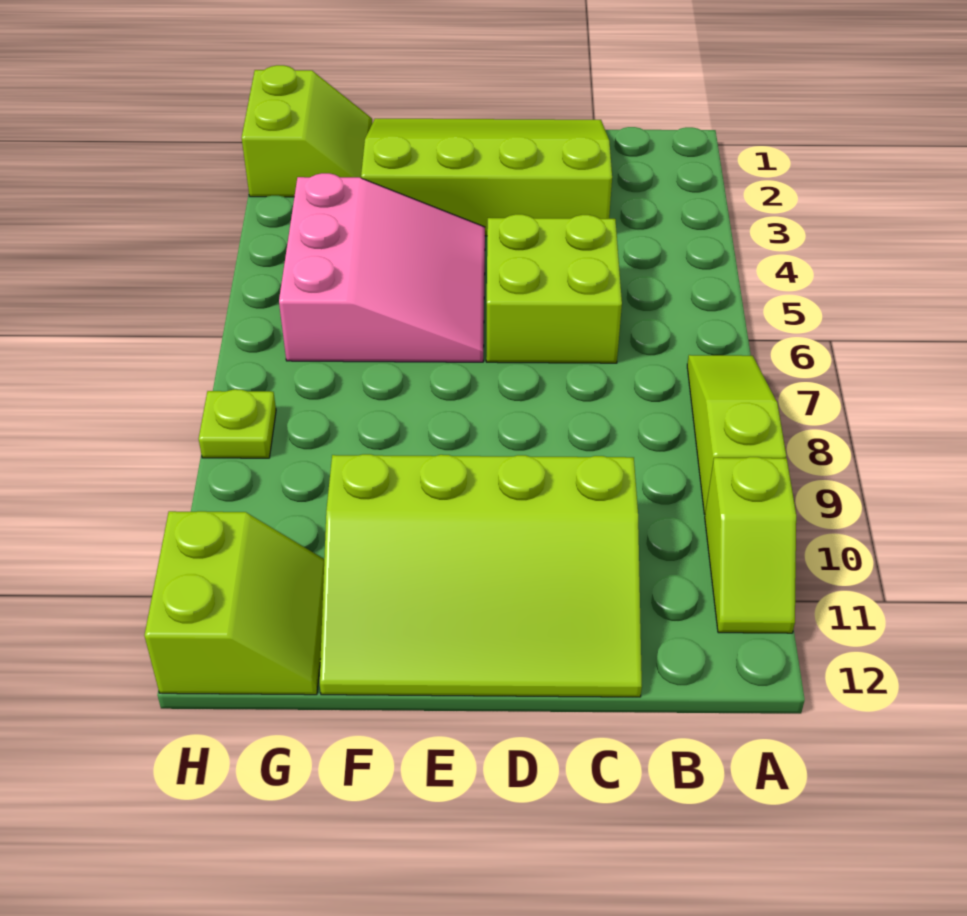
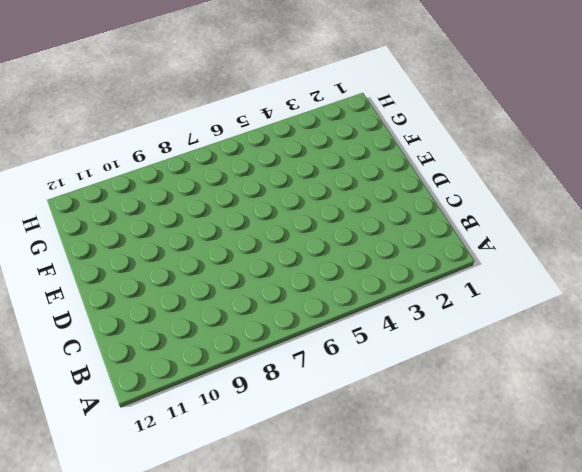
none -> lime slope A7:A9 level 1 top 9
none -> lime slope A10:A11 level 1 top 10

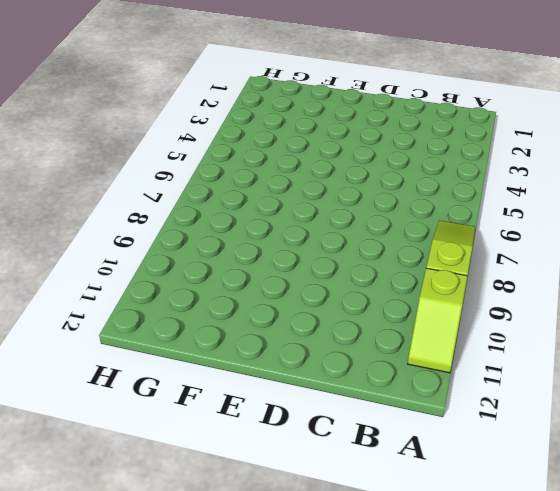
none -> lime slope C1:F3 level 1 top 3
none -> lime brick C5:D6 level 1

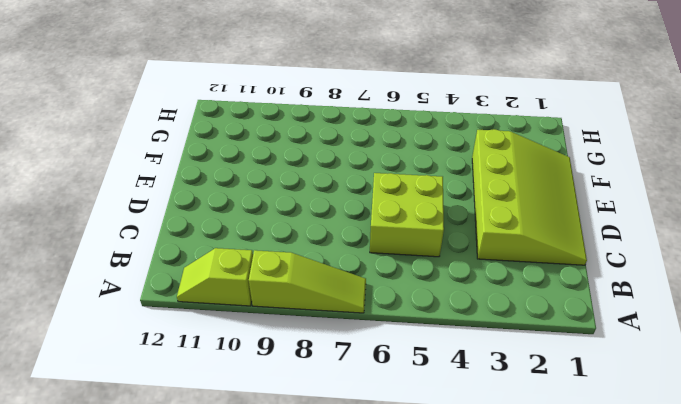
none -> lime slope C10:F12 level 1 top 10
none -> pink slope E4:G6 level 1 top G

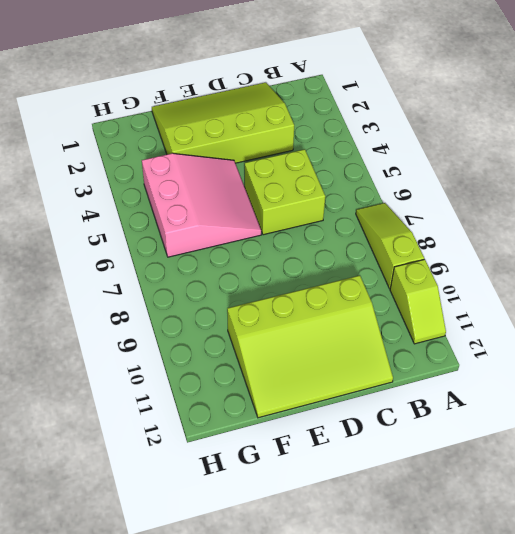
none -> lime slope G1:H2 level 1 top H
none -> lime slope G11:H12 level 1 top H

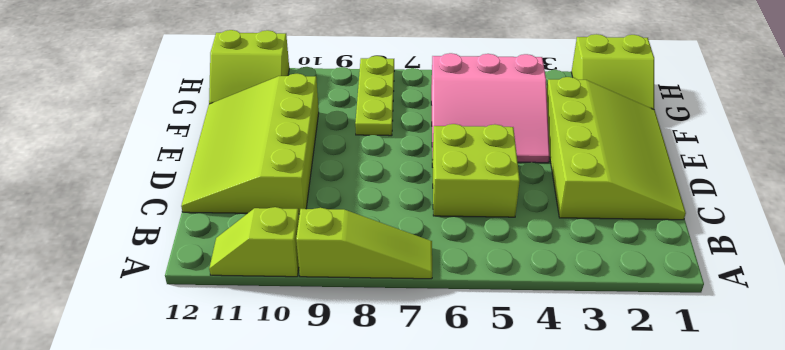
lime plate F8:H8 level 1 -> lime plate H8 level 1

